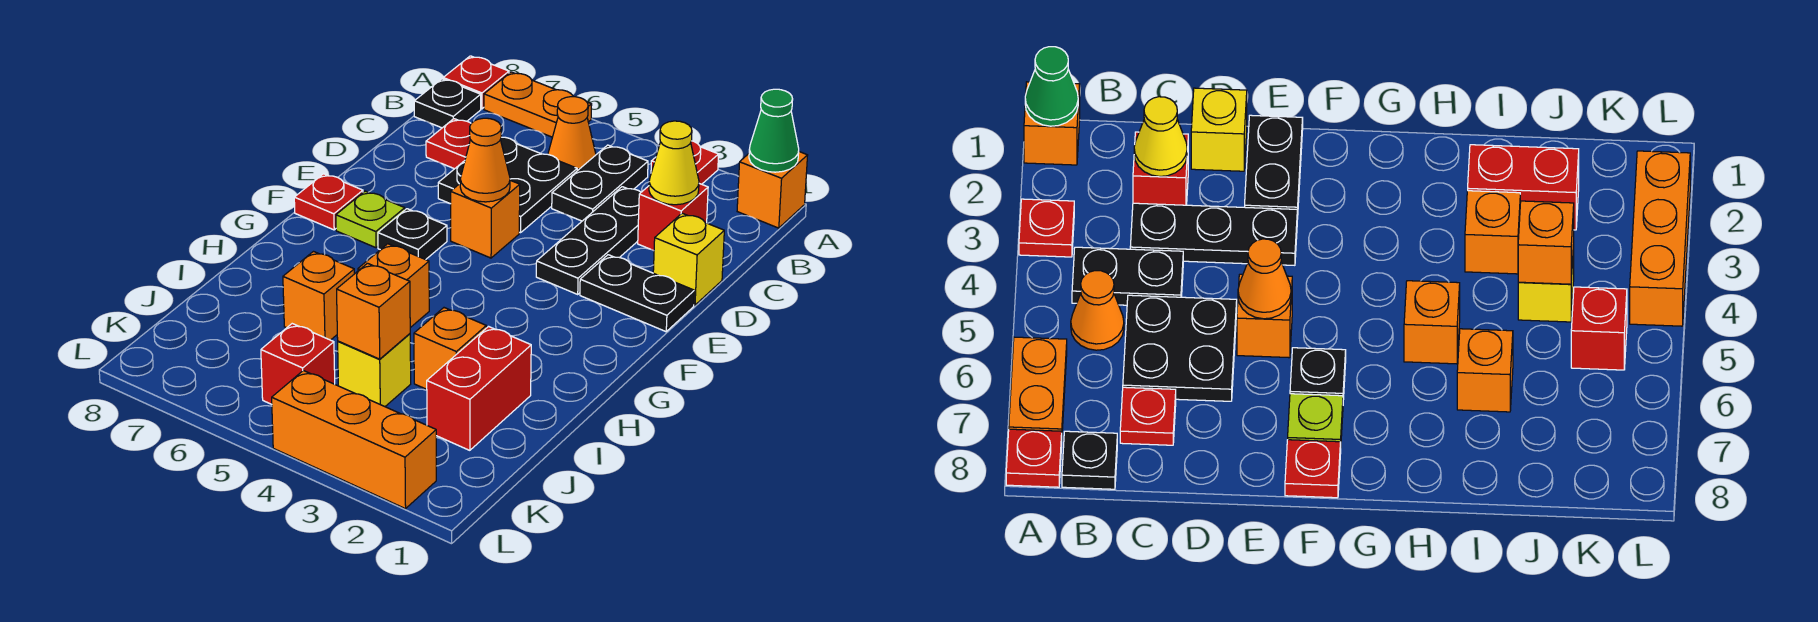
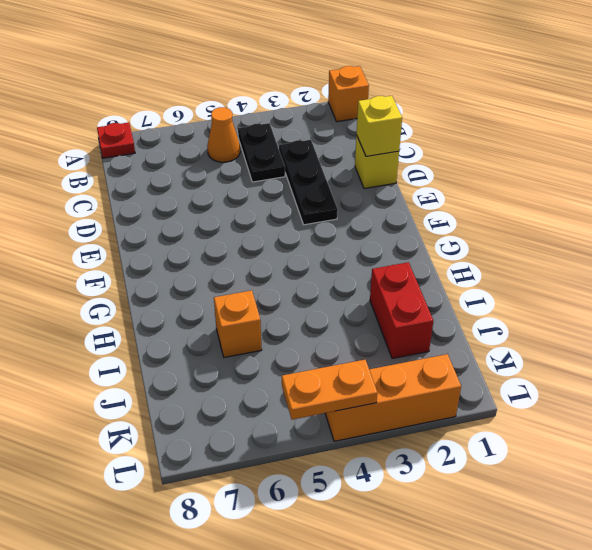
yellow brick D1 level 2 -> yellow brick J4 level 1
orange plate L4:L5 level 2 -> orange plate A6:A7 level 1
none -> red plate A3 level 1
none -> black plate B8 level 1
none -> red brick C2 level 1

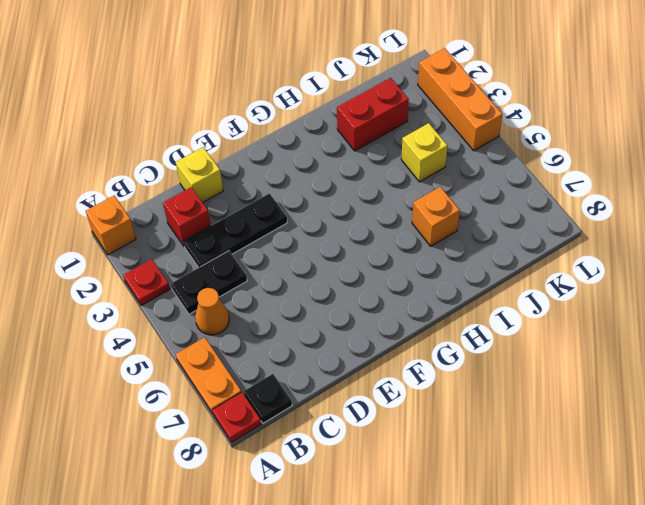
none -> black plate C5:D6 level 1
none -> red plate C7 level 1
none -> black plate E1:E2 level 1

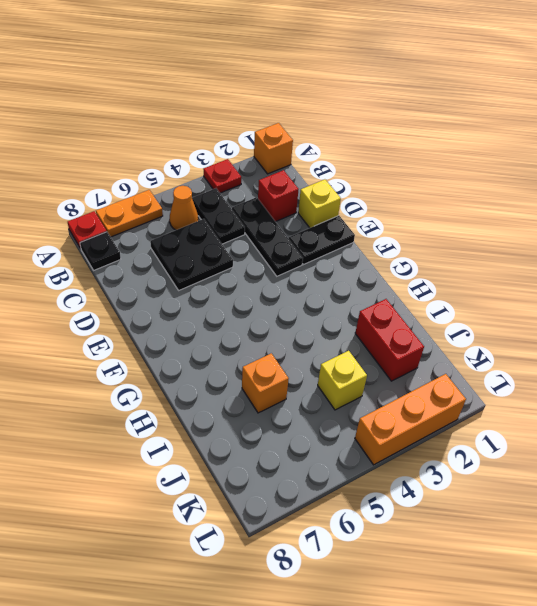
none -> red plate C7 level 1
none -> orange brick E5 level 1
none -> black plate F6 level 1

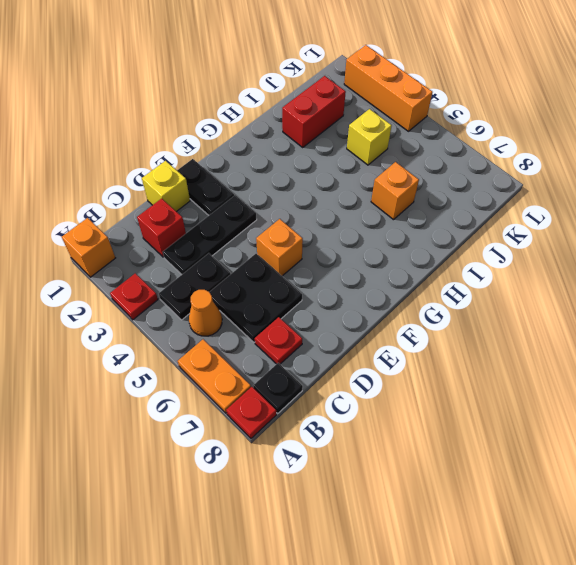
none -> black plate F6 level 1
none -> lime plate F7 level 1
none -> red plate F8 level 1

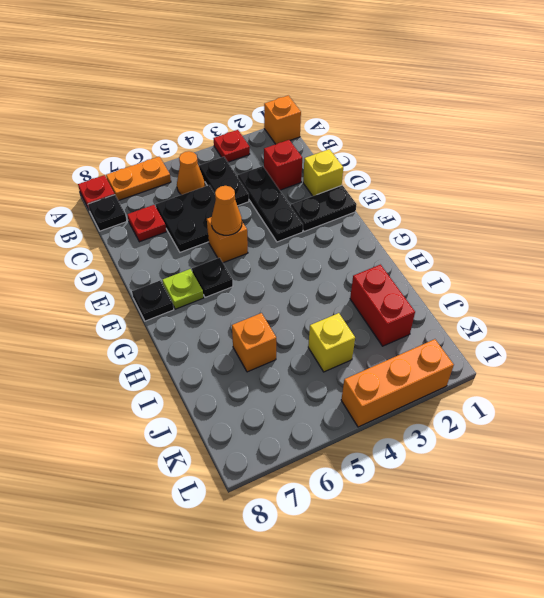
black plate F8 level 1 -> red plate F8 level 1
none -> orange brick H5 level 1
none -> orange brick I3 level 1
none -> red brick K5 level 1

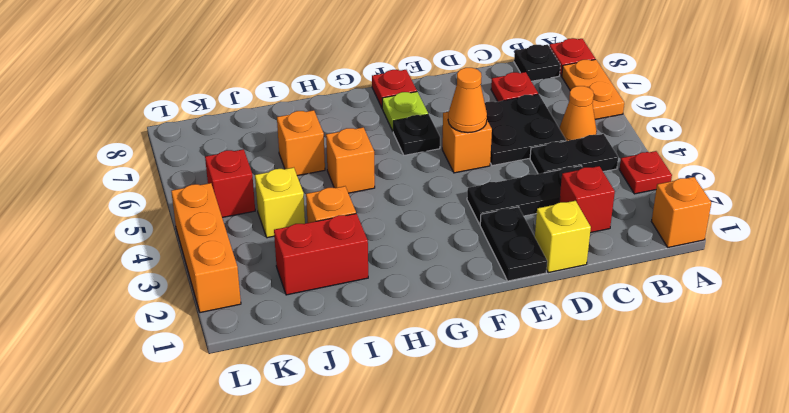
none -> green cone A1 level 2
none -> yellow cone C2 level 2
none -> orange brick J4 level 2

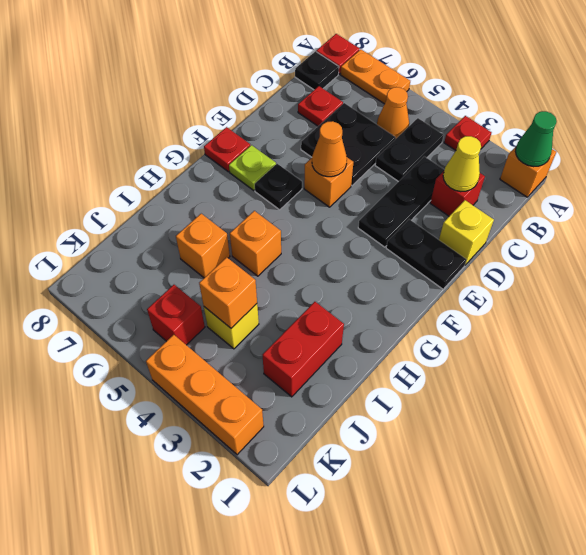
none -> orange brick I3 level 1

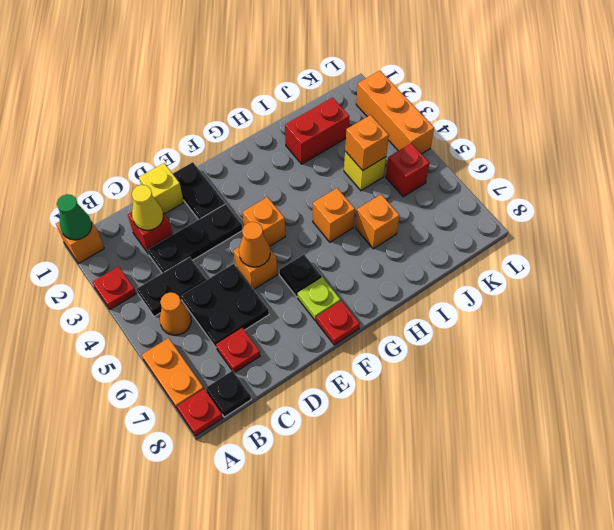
orange brick F4 level 1 -> orange brick I3 level 1

